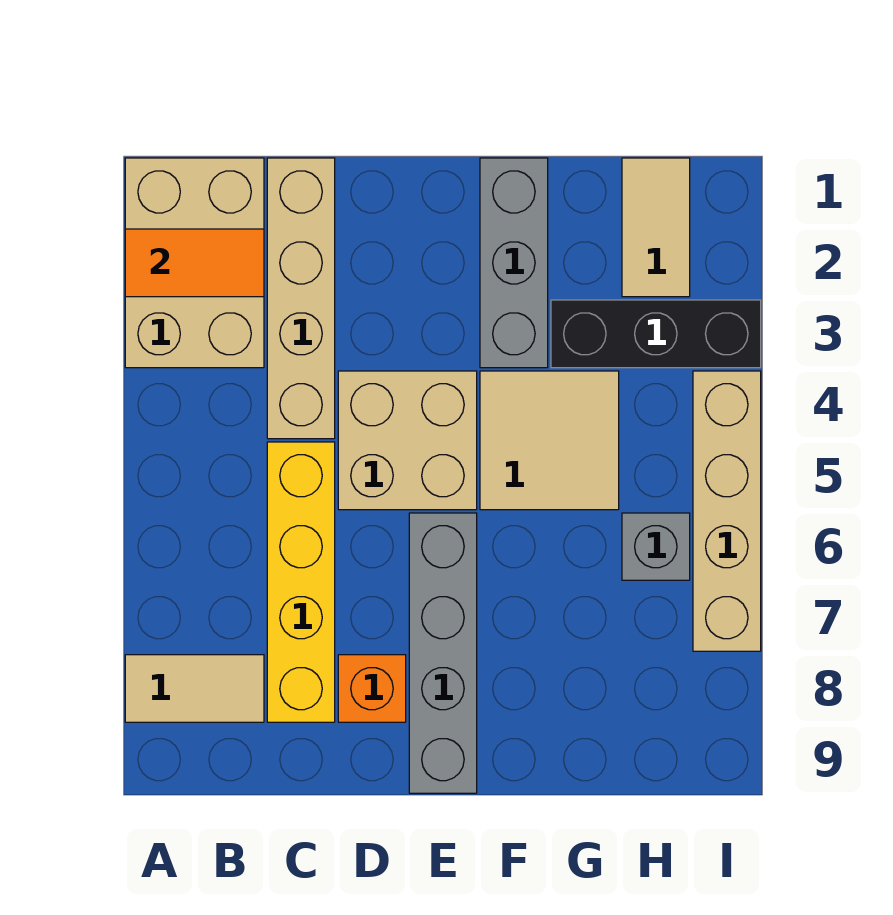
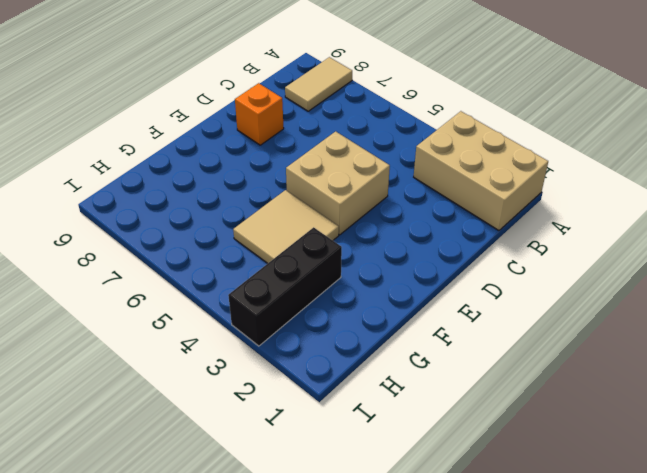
none -> tan brick C1:C4 level 1
none -> yellow brick C5:C8 level 1
none -> grey brick E6:E9 level 1

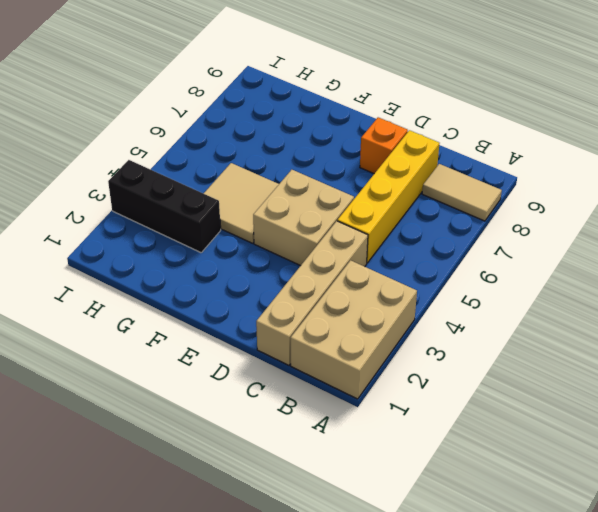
none -> grey brick E6:E9 level 1
none -> grey brick F1:F3 level 1
none -> tan tile H1:H2 level 1

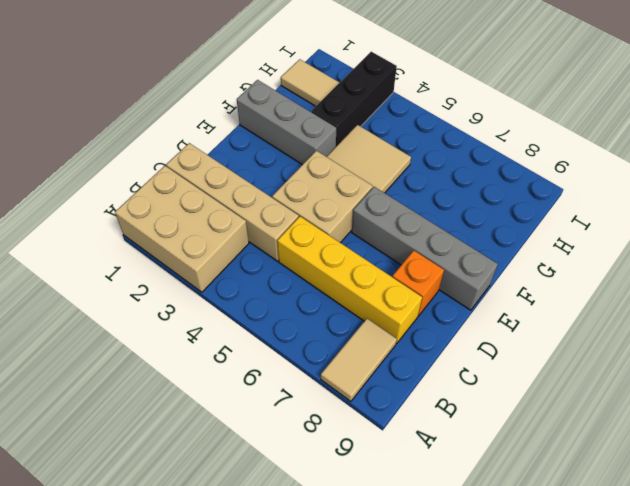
none -> grey brick H6 level 1
none -> tan brick I4:I7 level 1
none -> orange tile A2:B2 level 2

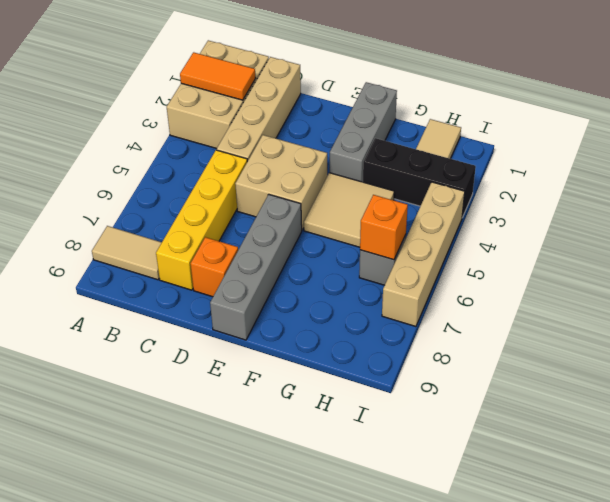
orange brick H6 level 2 -> none

